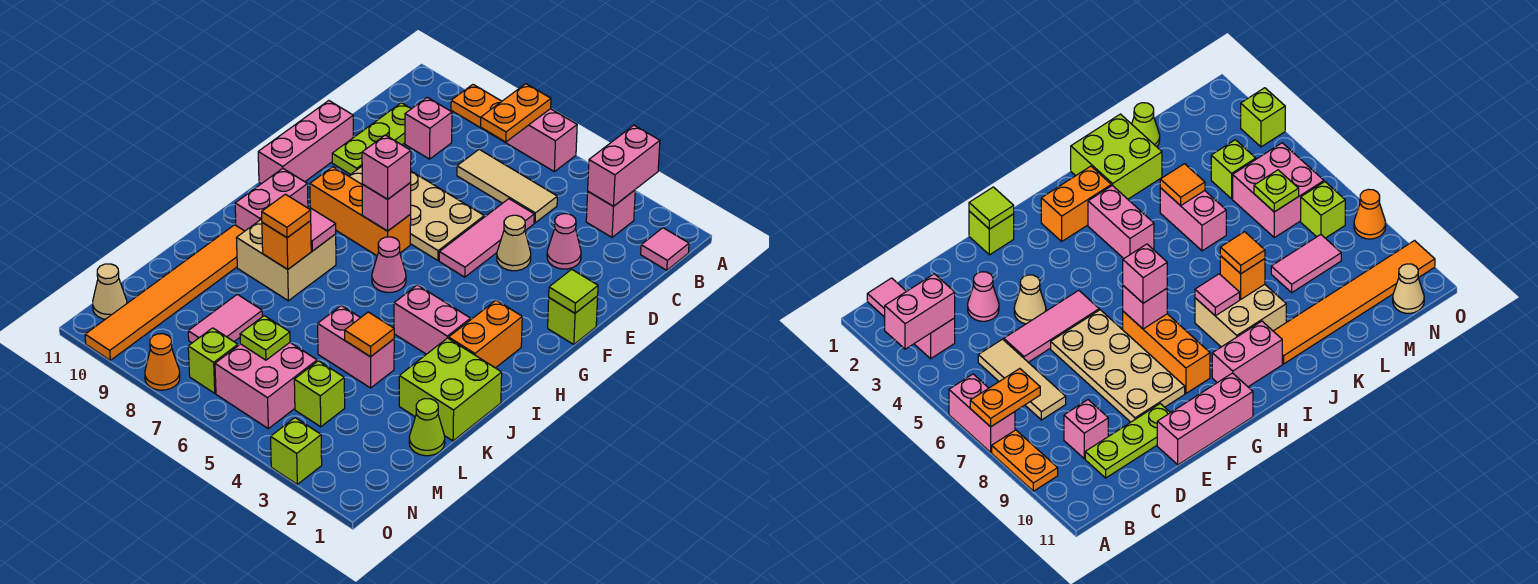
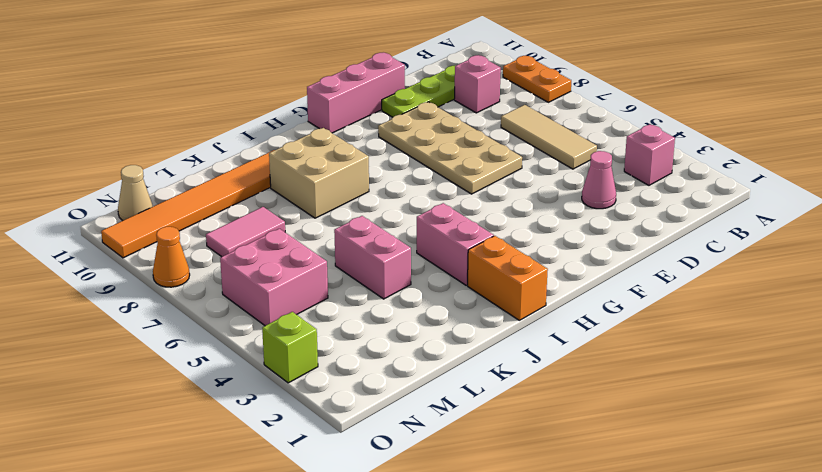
orange brick I1:I2 level 1 -> orange brick H2:I2 level 1
none -> pink brick A6:A7 level 1
none -> pink tile B1 level 1
none -> pink tile D5:F5 level 1
none -> tan cone E4 level 1

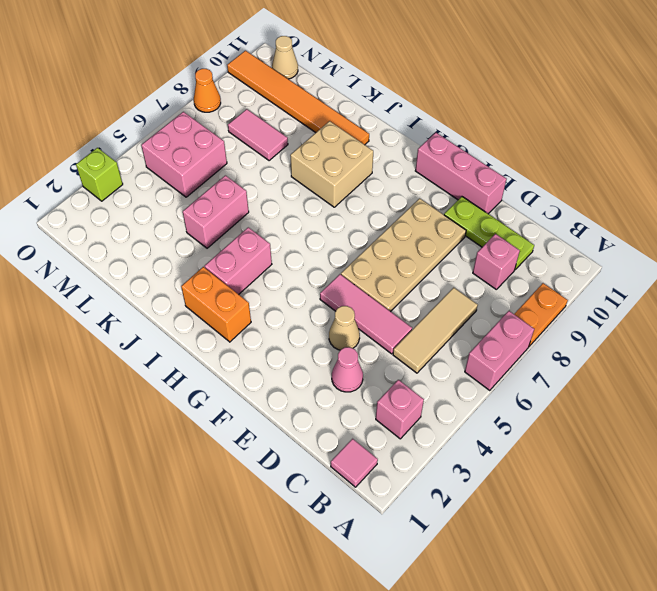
none -> lime brick F1 level 1
none -> orange brick G7:G9 level 1
none -> pink cone H6 level 1
none -> pink brick H10:I10 level 1

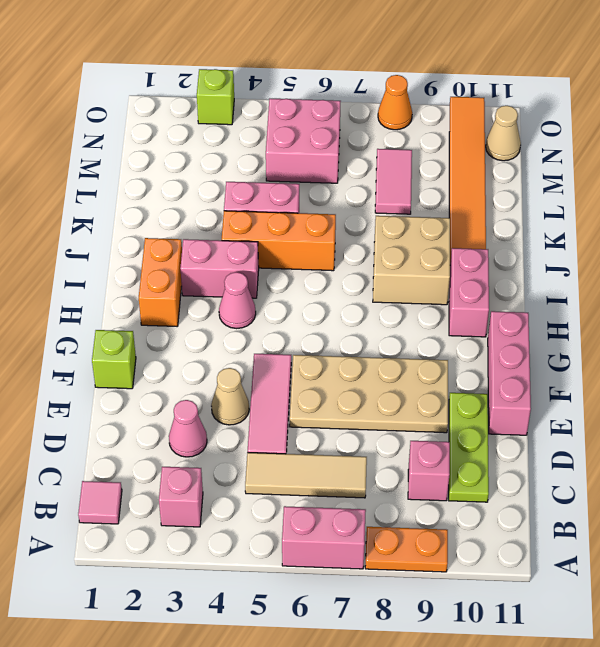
pink cone H4 level 1 -> pink cone H6 level 1
orange brick J4:J6 level 1 -> orange brick G7:G9 level 1
none -> lime brick J1:K2 level 1
none -> lime cone L1 level 1
none -> lime brick M4 level 1
none -> lime brick N7 level 1

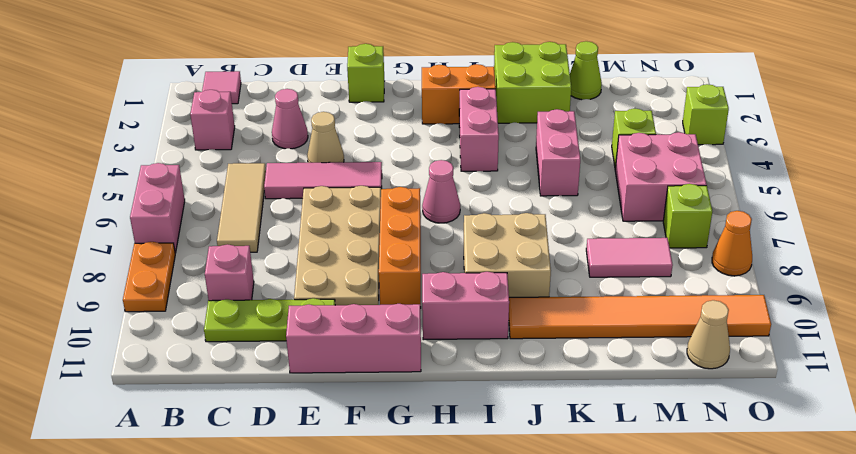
none -> pink brick A3:B3 level 2
none -> orange plate A7:B7 level 2
none -> lime tile F1 level 2
none -> pink brick G7 level 2

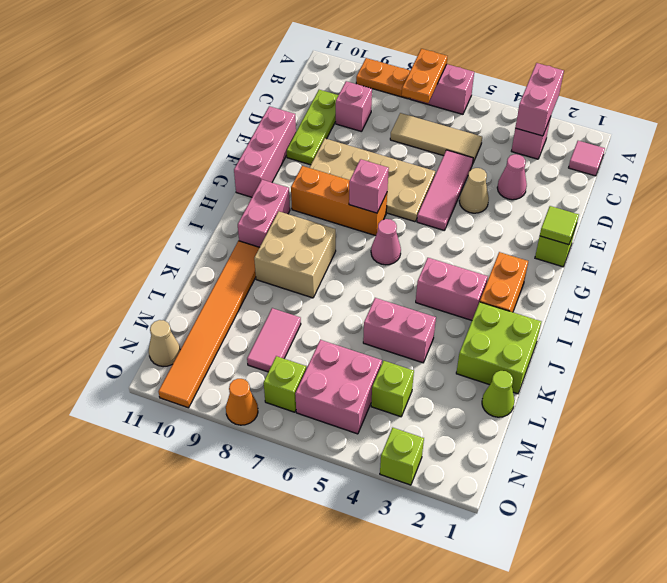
none -> pink tile I8 level 2
none -> orange brick J8 level 2
none -> orange tile K4 level 2
none -> lime plate M6 level 2

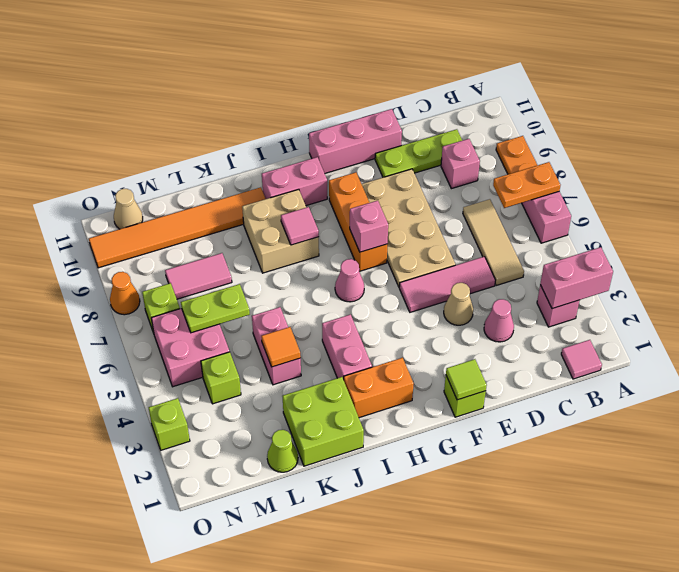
lime plate L6:M6 level 2 -> lime plate M6 level 2
none -> orange brick J8 level 2
none -> pink brick G7 level 3
none -> orange tile J8 level 3

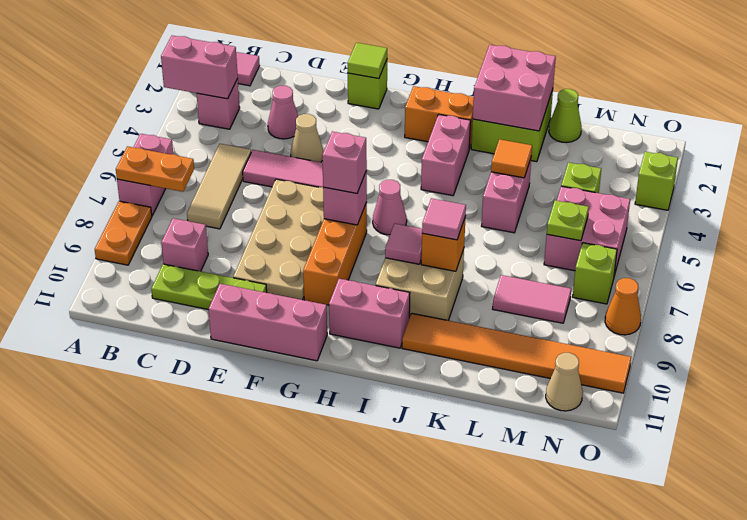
pink brick J1:K2 level 2 -> none
pink tile J8 level 3 -> orange tile J8 level 3

